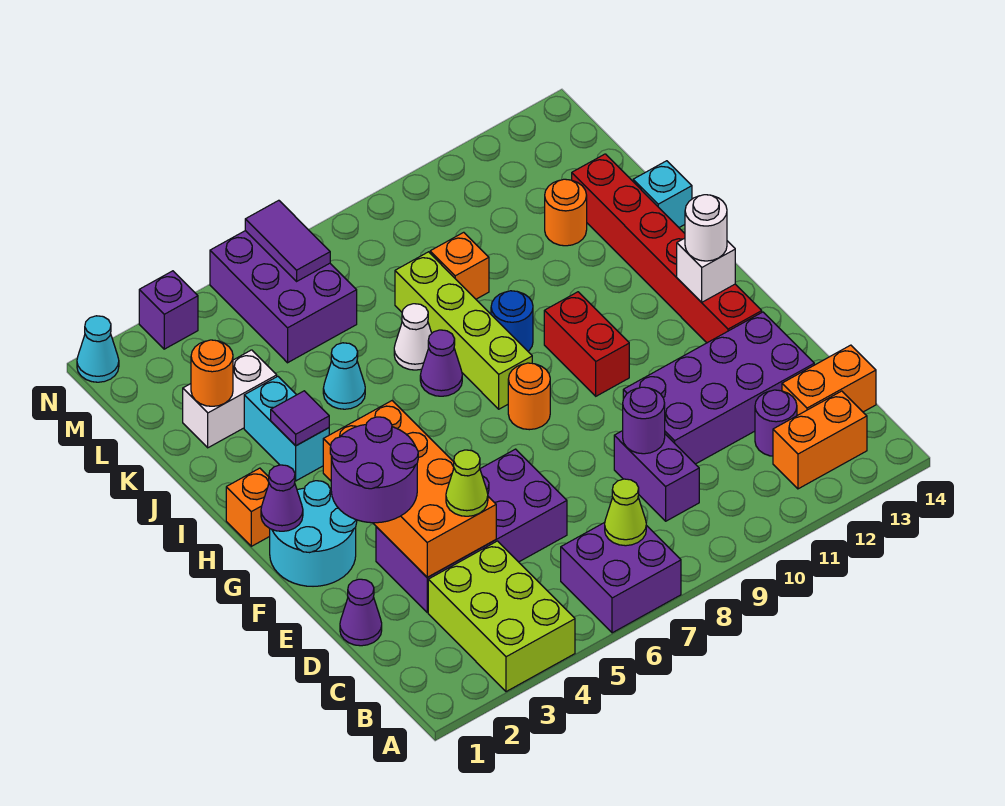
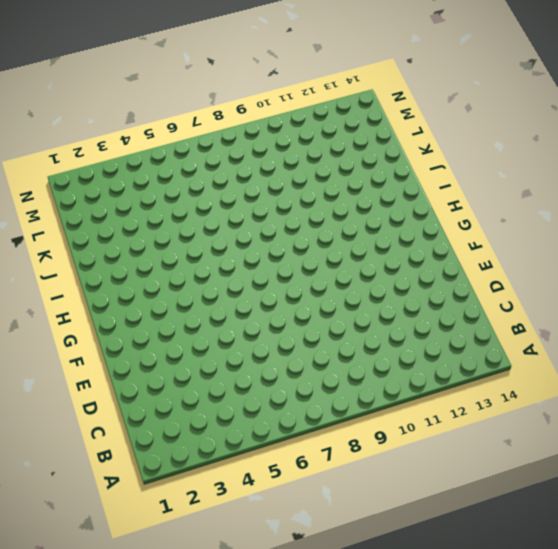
none -> lime brick A3:C4 level 1
none -> purple brick A6:B7 level 1
none -> orange brick B12:B13 level 1
none -> purple brick C9:D9 level 1

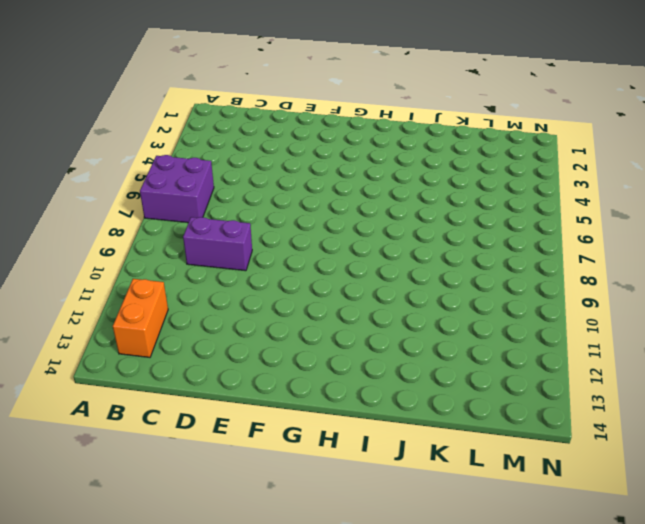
none -> lime brick A3:C4 level 1
none -> purple round brick C12 level 1
none -> orange brick C13:C14 level 1
none -> purple cone D1 level 1

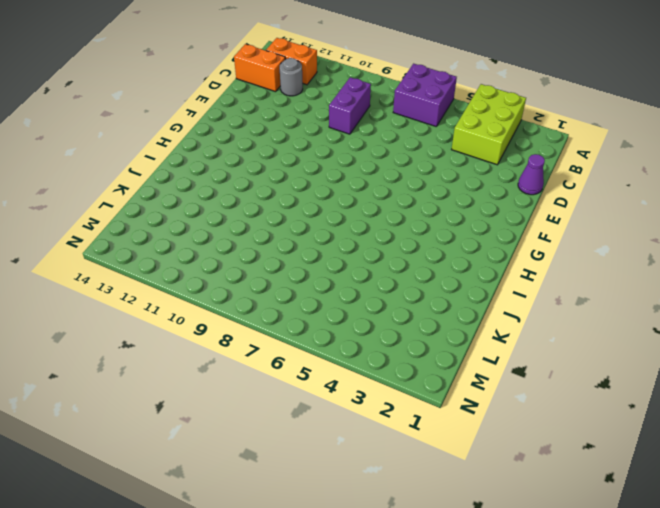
grey round brick C12 level 1 -> purple round brick C12 level 1
none -> purple brick D3:E6 level 1
none -> purple brick D10:E13 level 1
none -> cyan round brick F1:G2 level 1
none -> red brick F13:K13 level 1

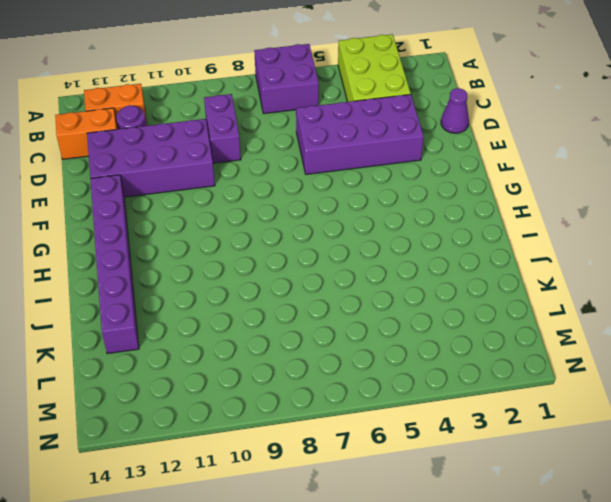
purple brick F13:K13 level 1 -> red brick F13:K13 level 1
none -> cyan round brick F1:G2 level 1
none -> orange round brick G8 level 1
none -> red brick G10:H10 level 1
none -> orange brick H1 level 1

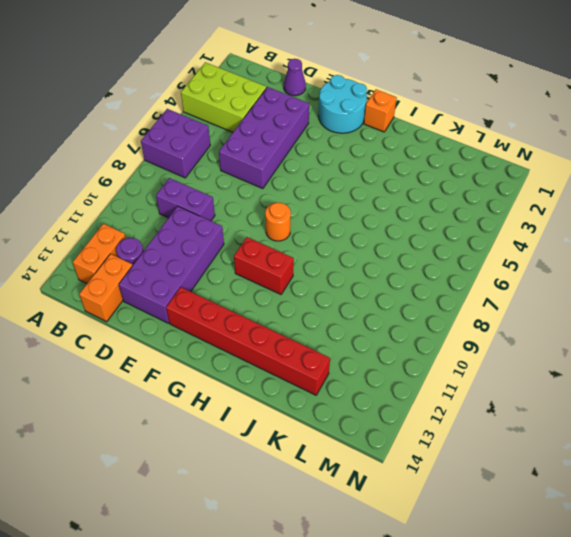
none -> lime brick H8:K8 level 1
none -> cyan brick I3:J3 level 1
none -> purple cone I7 level 1
none -> blue round brick I9 level 1

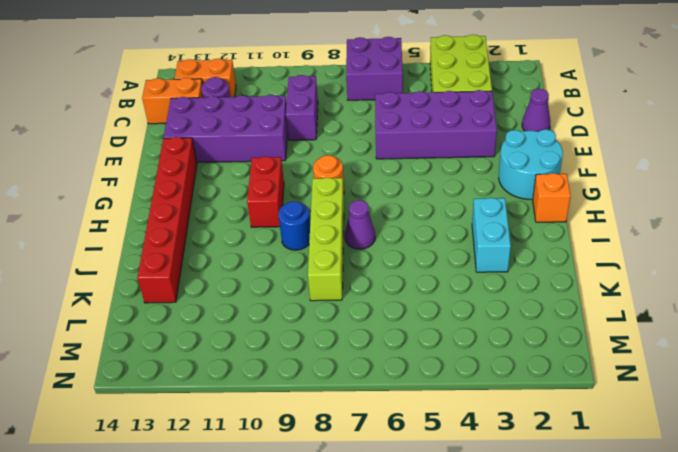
none -> cyan cone J5 level 1
none -> white cone J7 level 1
none -> cyan brick J14 level 1
none -> white brick K2:K3 level 1

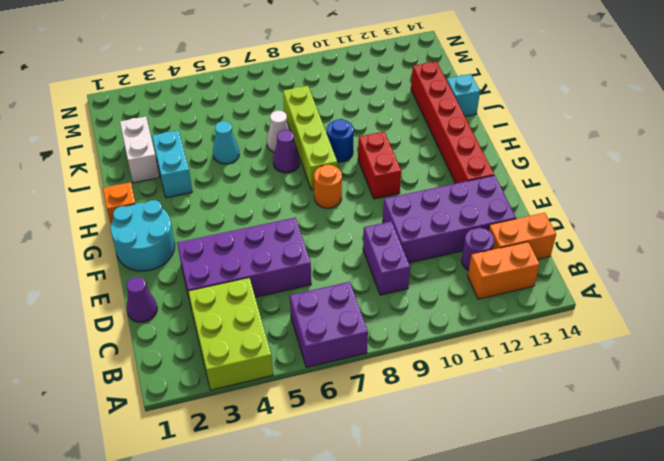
white brick J2:K2 level 1 -> white brick K2:K3 level 1
none -> orange brick K9 level 1
none -> orange round brick K12 level 1
none -> purple brick L5:N6 level 1
none -> cyan cone N1 level 1

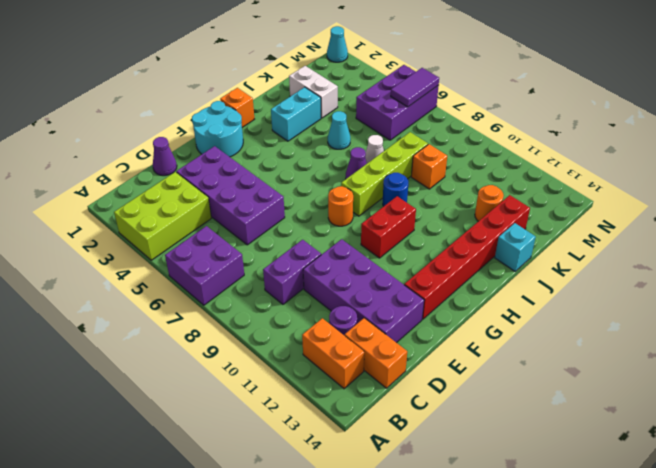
none -> purple brick N3 level 1
none -> lime cone B7 level 2
none -> orange brick D3:G4 level 2
none -> purple round brick D9 level 2

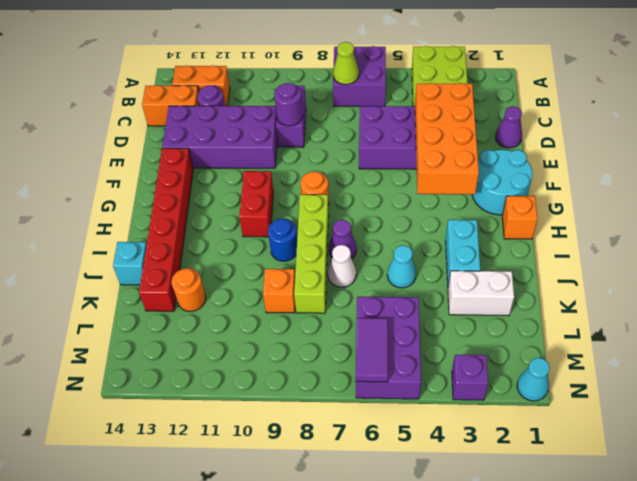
none -> purple cone G1 level 2
none -> white brick G13 level 2
none -> purple tile I3 level 2
none -> orange round brick K2 level 2

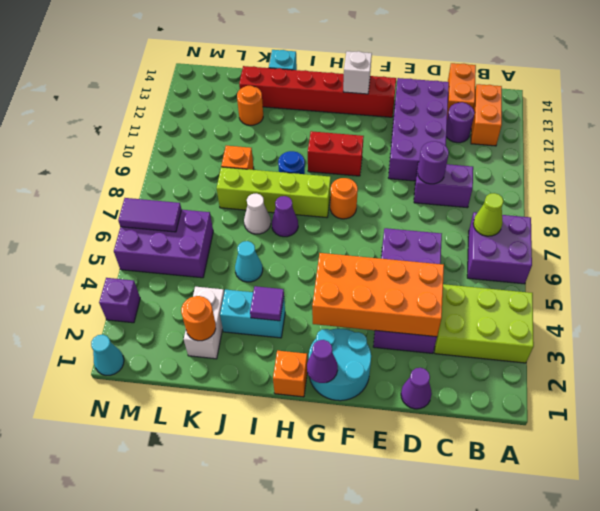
none -> lime cone D4 level 3
none -> purple round brick E2:F3 level 3
none -> white round brick G13 level 3

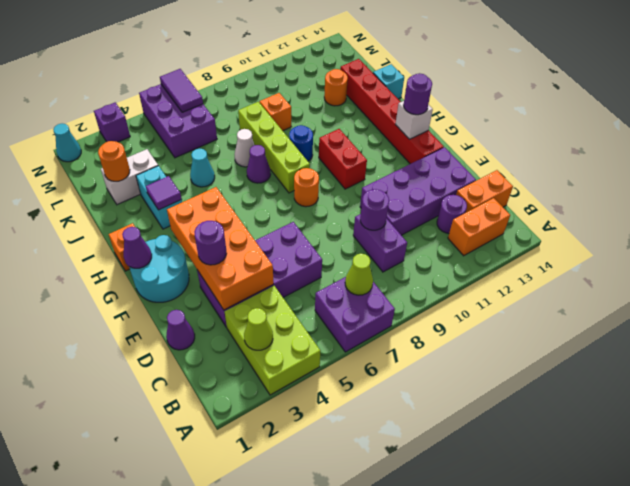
lime cone B3 level 2 -> lime cone D4 level 3
purple round brick E3 level 3 -> purple round brick E2:F3 level 3
purple round brick G13 level 3 -> white round brick G13 level 3

